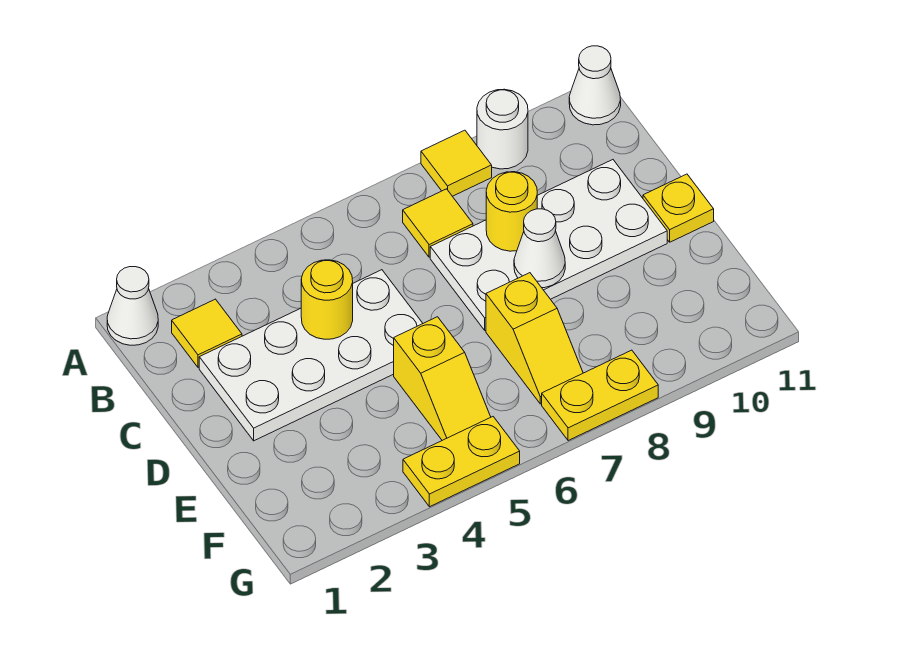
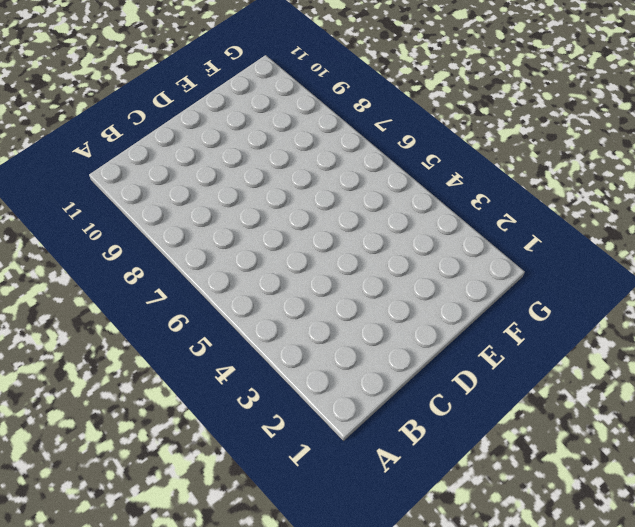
none -> white cone A1 level 1
none -> yellow tile A8 level 1
none -> white round brick A9 level 1

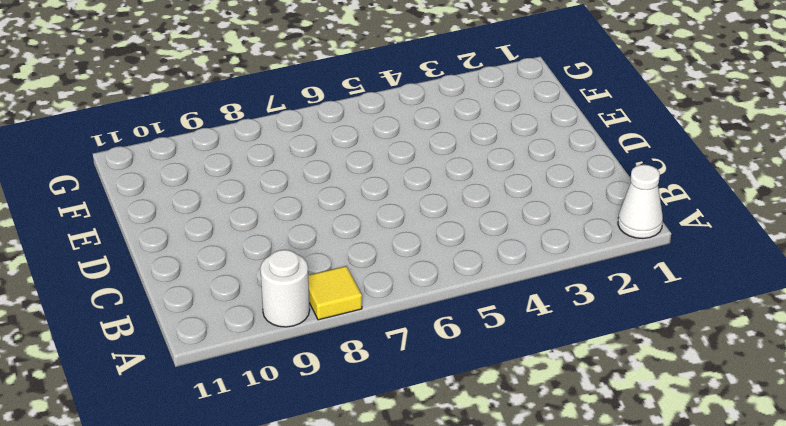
none -> white cone A11 level 1
none -> yellow tile B2 level 1
none -> yellow tile B7 level 1

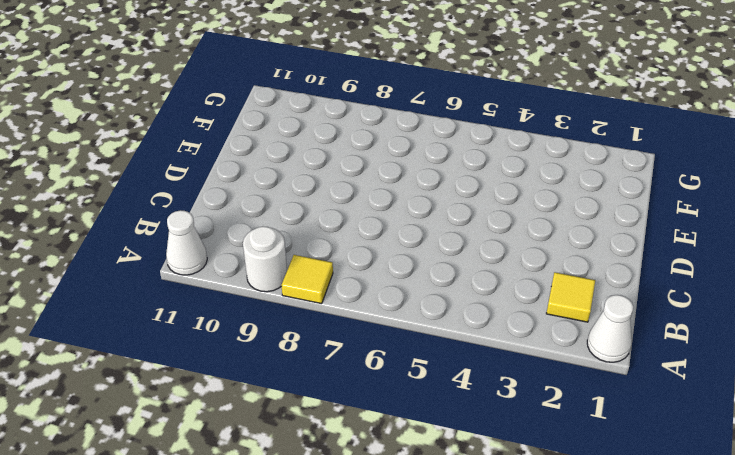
none -> yellow tile B7 level 1
none -> white plate C2:D5 level 1
none -> white plate C7:D10 level 1

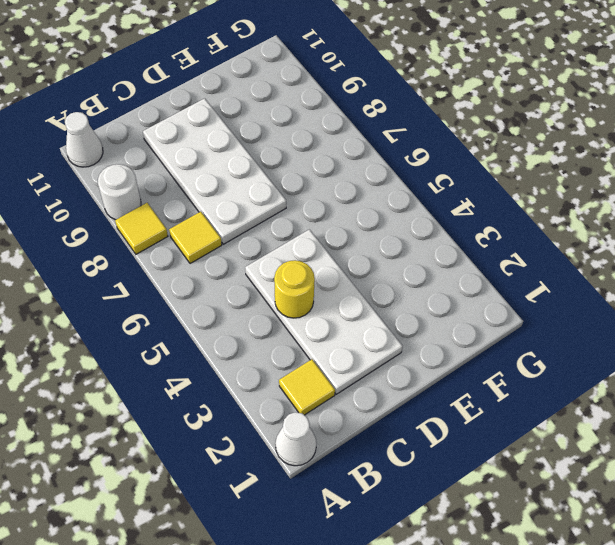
none -> yellow plate D11 level 1
none -> yellow slope E5:F5 level 1 top E
none -> yellow slope E7:F7 level 1 top E

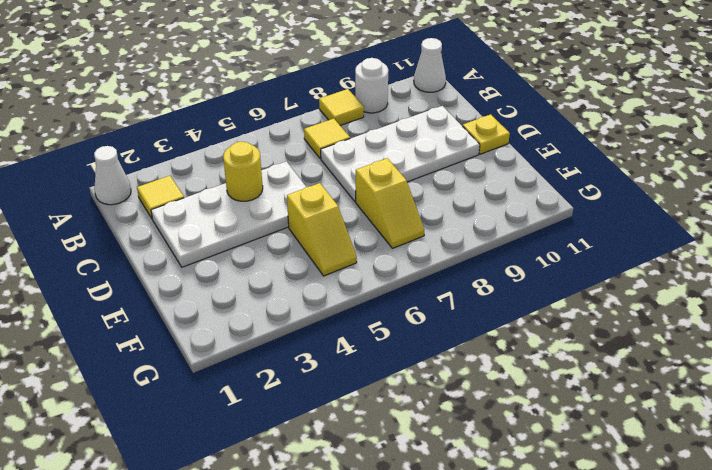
none -> yellow plate G4:G5 level 1
none -> yellow plate G7:G8 level 1
none -> yellow round brick C8 level 2

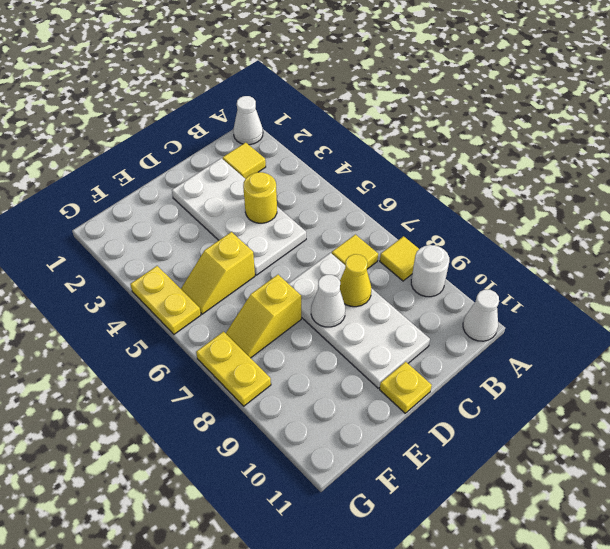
yellow cone C8 level 2 -> yellow round brick C8 level 2

